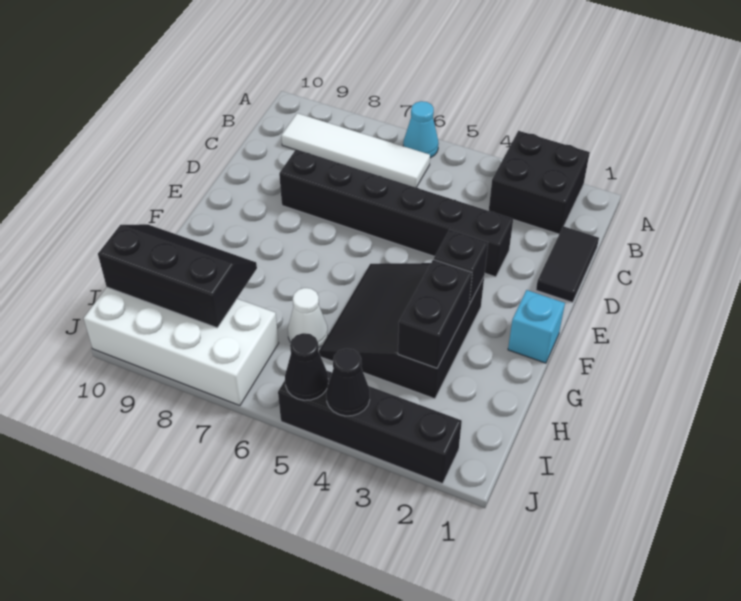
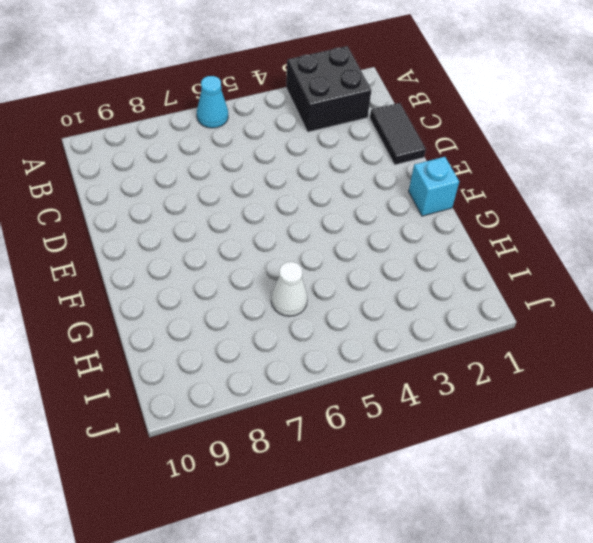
none -> white tile B6:B9 level 1
none -> black brick D3:D8 level 1
none -> black slope F3:H5 level 1 top 3

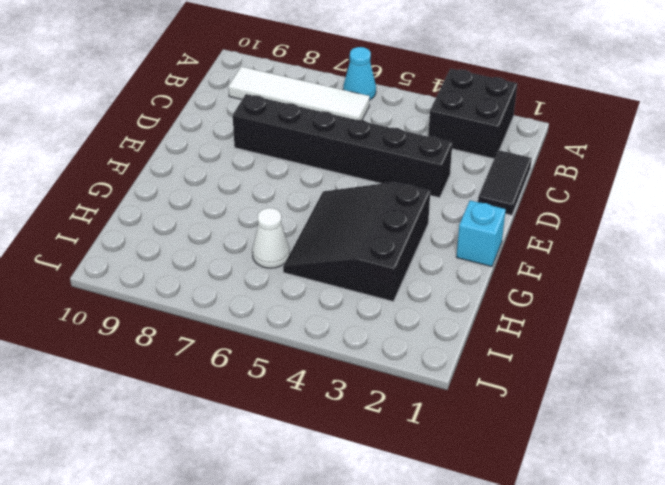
none -> white brick I7:J10 level 1
none -> black brick J2:J5 level 1
none -> black brick F3 level 2

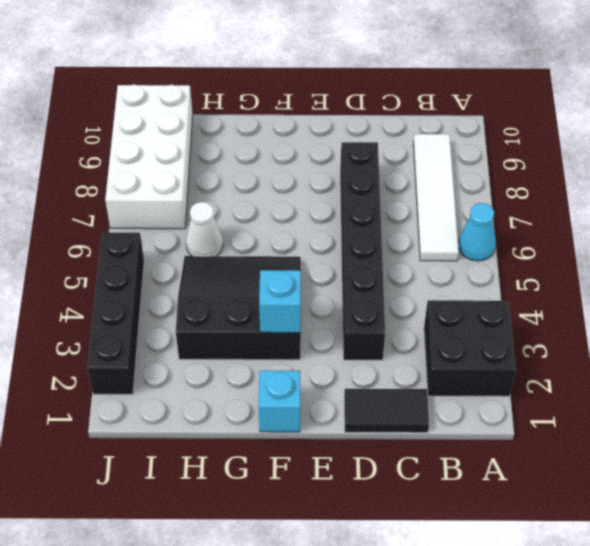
cyan brick F3 level 2 -> black brick F3 level 2
none -> black brick G3:H3 level 2
none -> black slope H8:I10 level 2 top I
none -> black cone J4 level 2

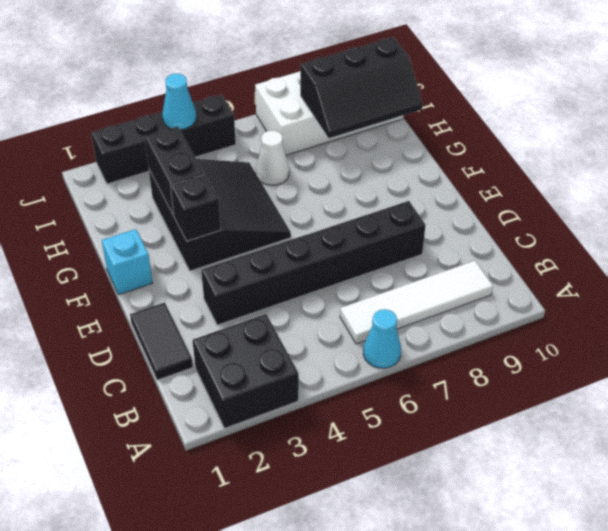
cyan cone J4 level 2 -> black cone J4 level 2
none -> black cone J5 level 2

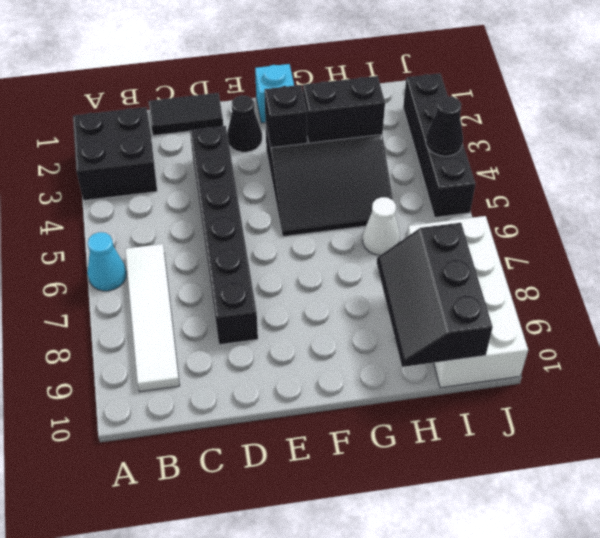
black cone E2 level 1 -> black cone J5 level 2

